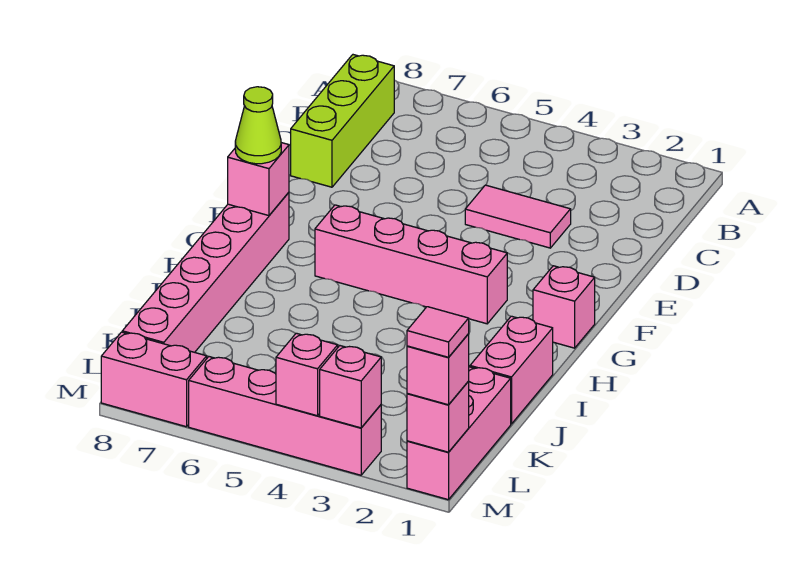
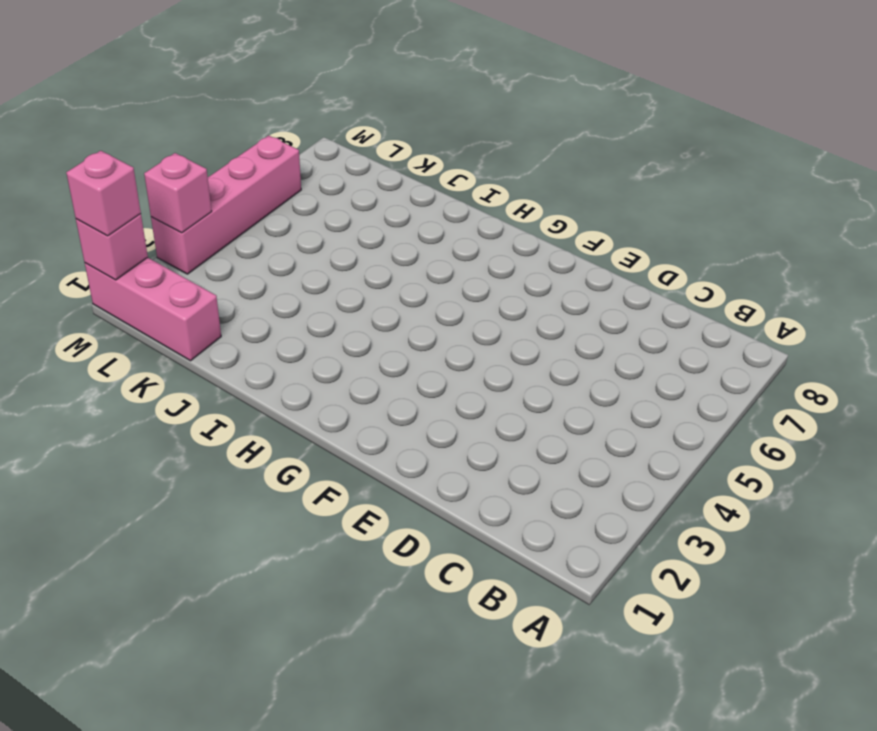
none -> lime brick B8:D8 level 1
none -> pink tile D3:D4 level 1
none -> pink brick G1 level 1

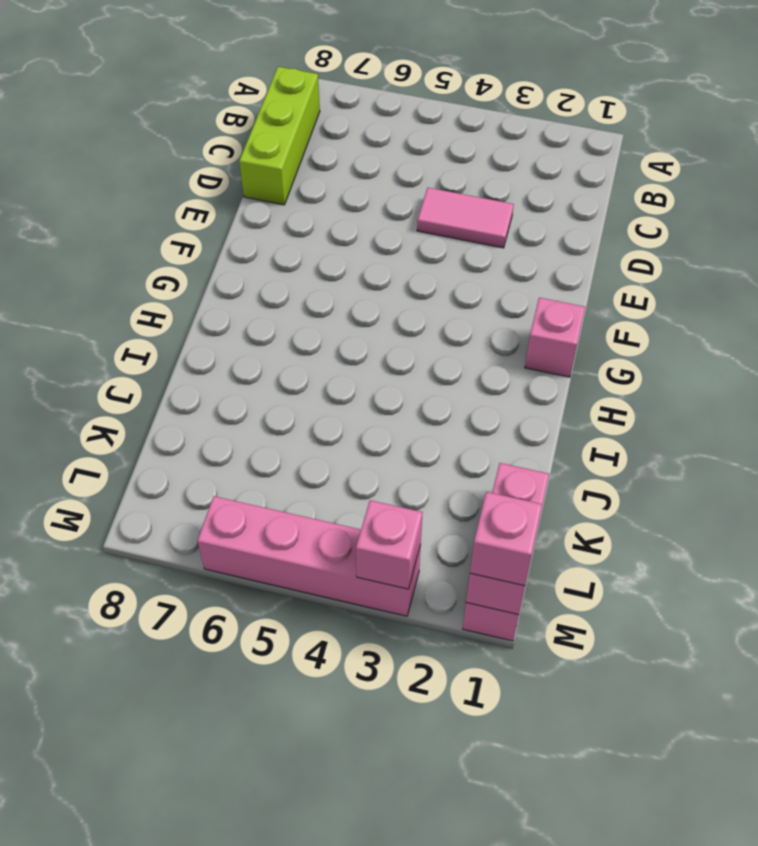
none -> pink brick G3:G6 level 1
none -> pink brick G8:L8 level 1
none -> pink brick I1:J1 level 1

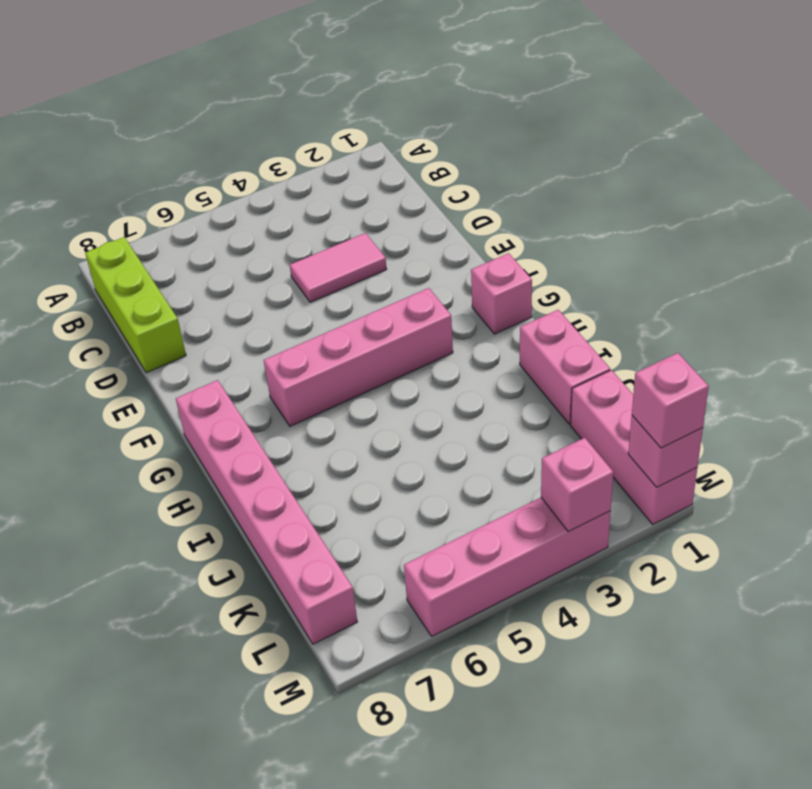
none -> pink brick M7:M8 level 1
none -> pink brick G8 level 2
none -> pink brick M4 level 2

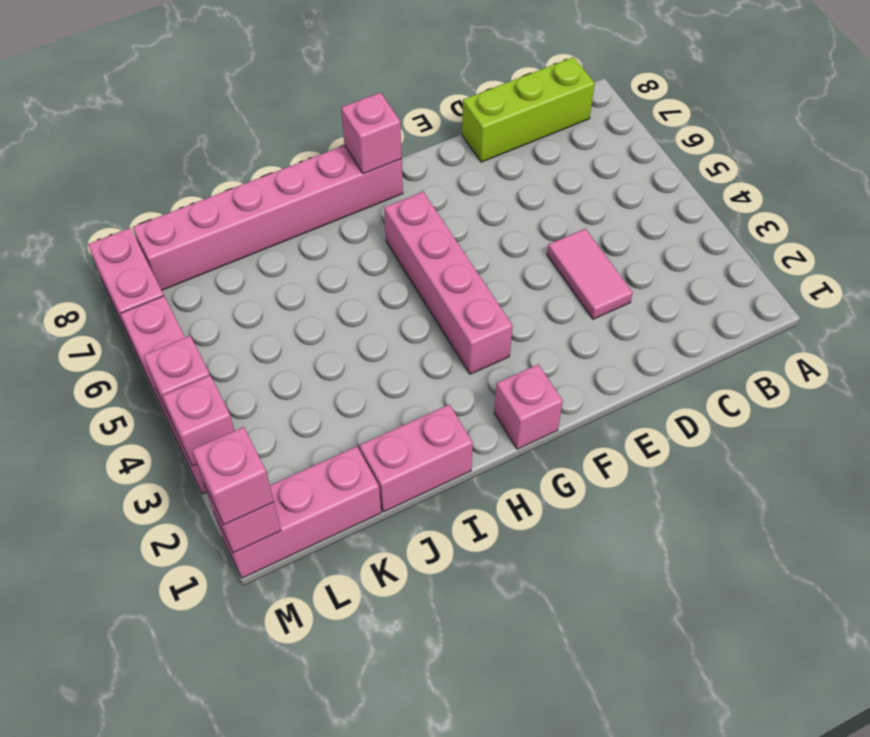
none -> lime cone G8 level 3
none -> pink tile M1 level 4

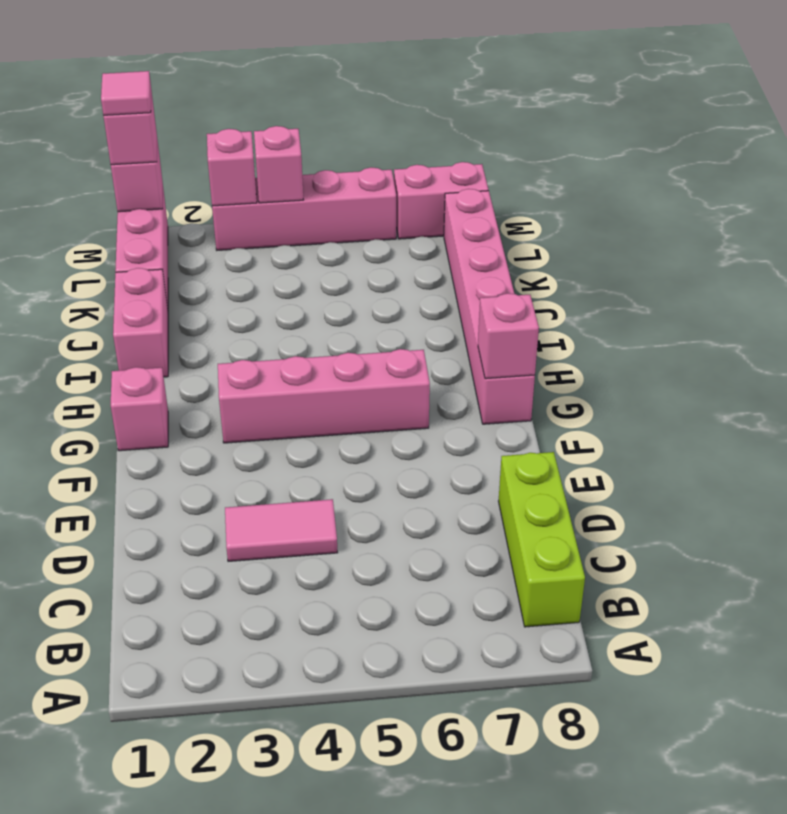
none -> lime cone G8 level 3

